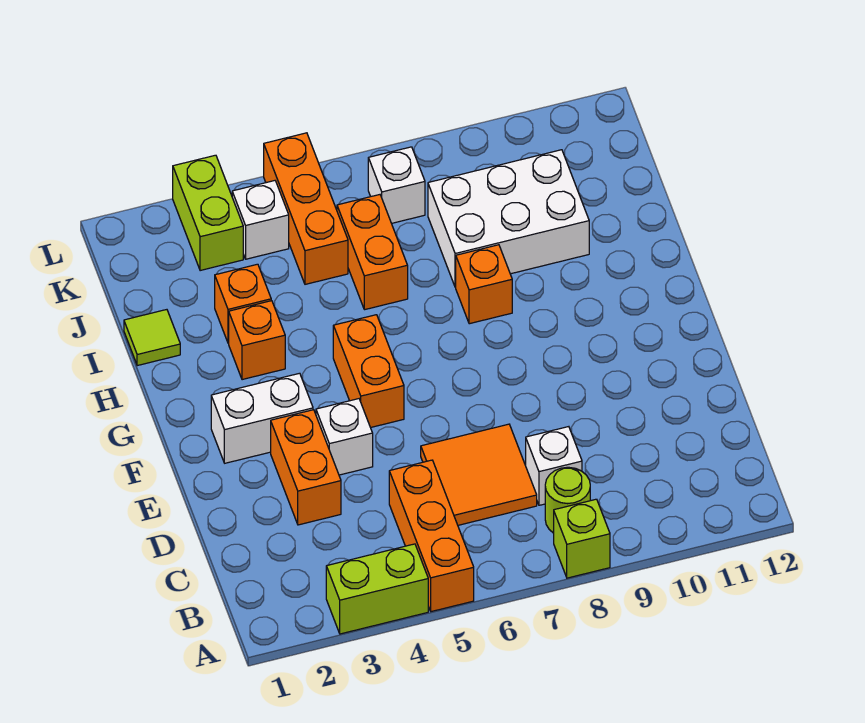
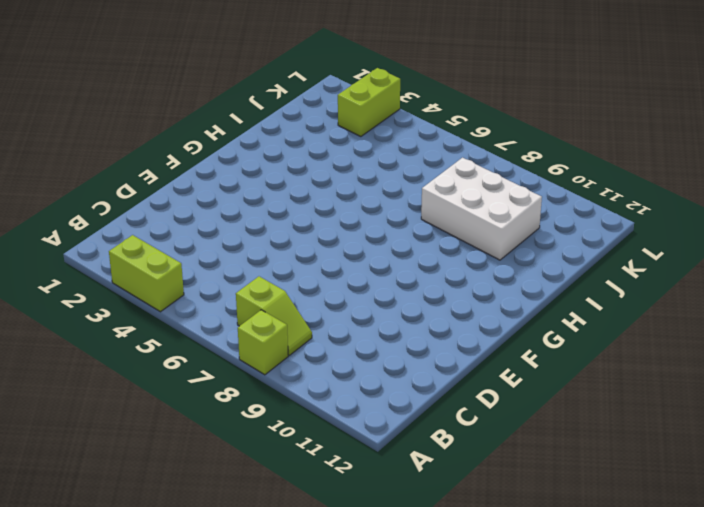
lime slope B7:B8 level 1 top 7 -> lime round brick B8 level 1
none -> orange brick A5:C5 level 1
none -> orange tile C6:D7 level 1
none -> white brick C8 level 1

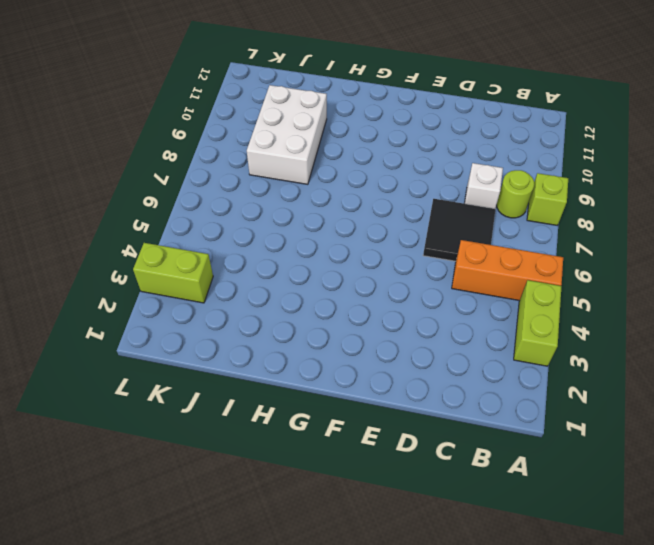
black tile C6:D7 level 1 -> orange tile C6:D7 level 1
none -> orange brick D3:E3 level 1
none -> white brick E4 level 1
none -> white brick F2:F3 level 1

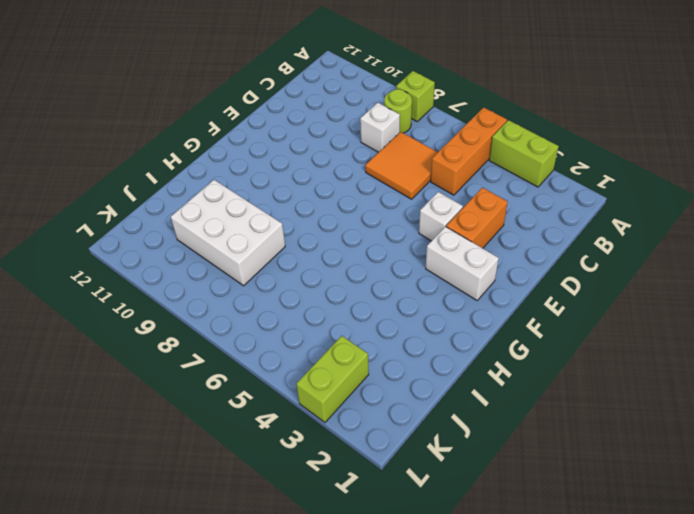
none -> orange brick F5:G5 level 1
none -> orange brick H3 level 1
none -> orange brick H8 level 1

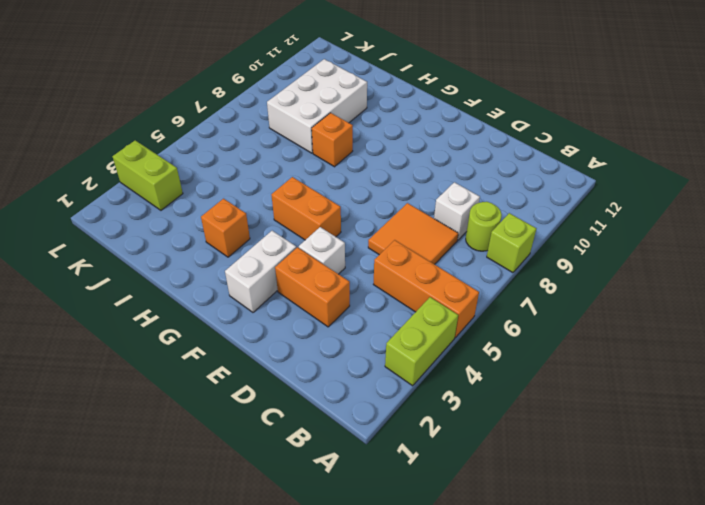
none -> lime tile I1 level 1
none -> orange brick I3 level 1
none -> orange brick I6:J6 level 1

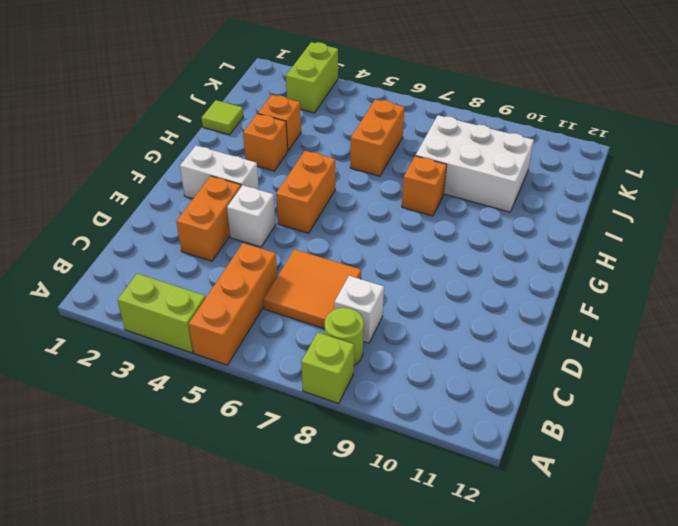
none -> orange brick J5:L5 level 1
none -> white brick K4 level 1
none -> white brick K7 level 1

